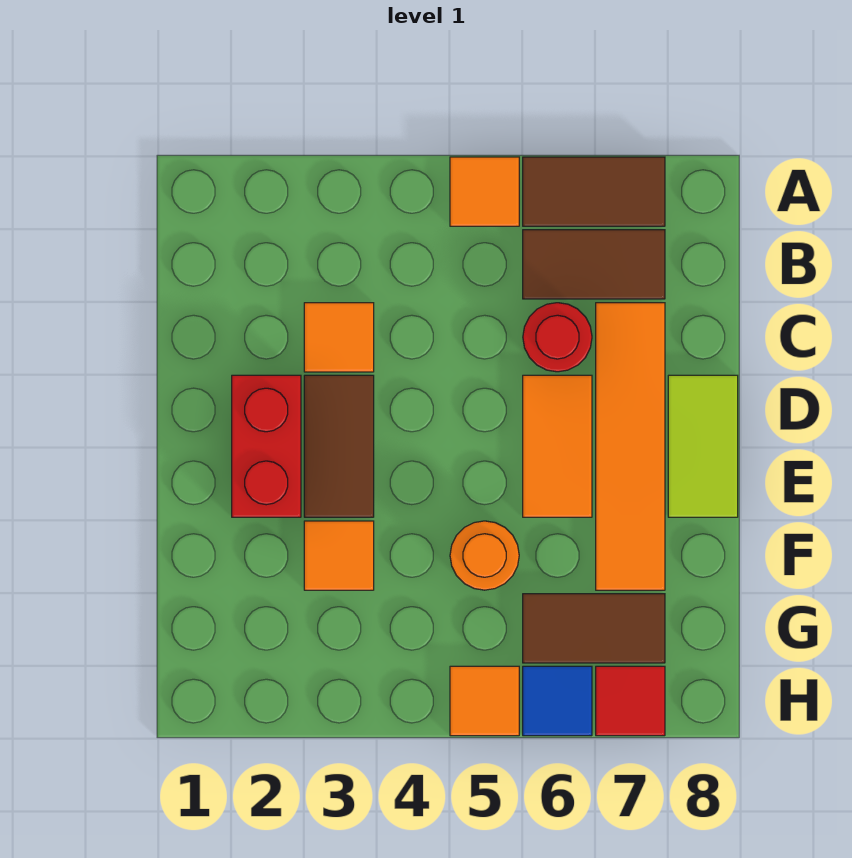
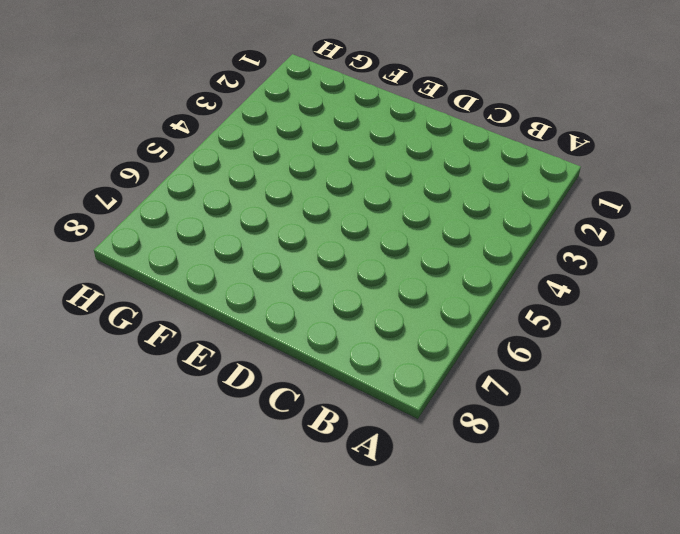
none -> orange tile A5 level 1
none -> brown tile A6:A7 level 1
none -> brown tile B6:B7 level 1

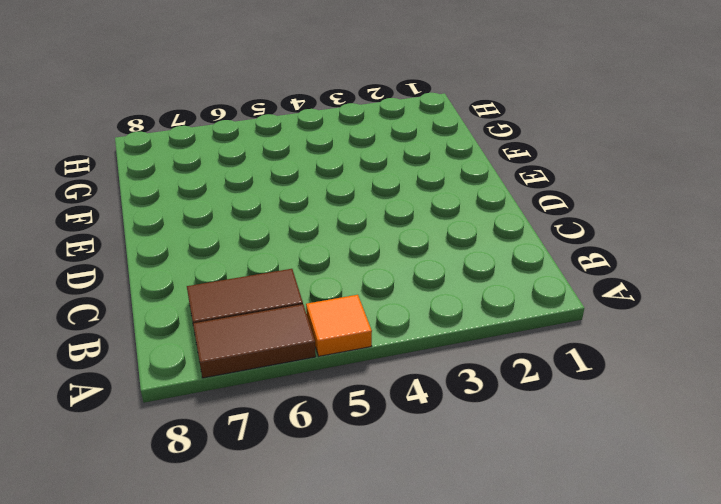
none -> orange tile C3 level 1
none -> red round brick C6 level 1
none -> orange tile C7:F7 level 1

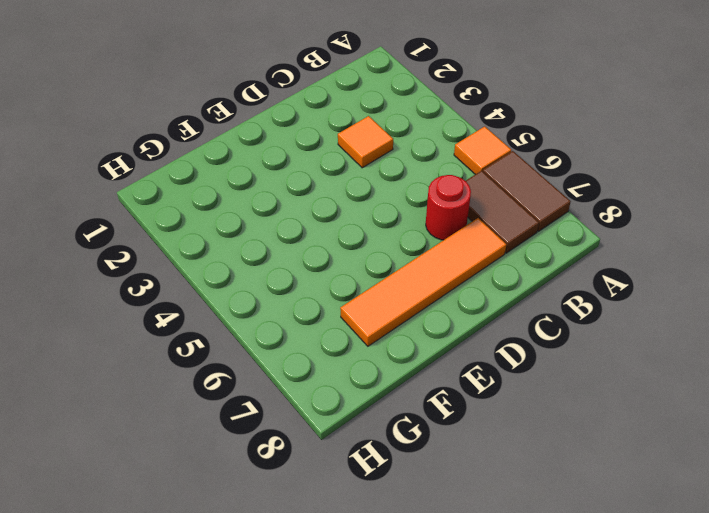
none -> red brick D2:E2 level 1
none -> brown tile D3:E3 level 1
none -> orange tile D6:E6 level 1

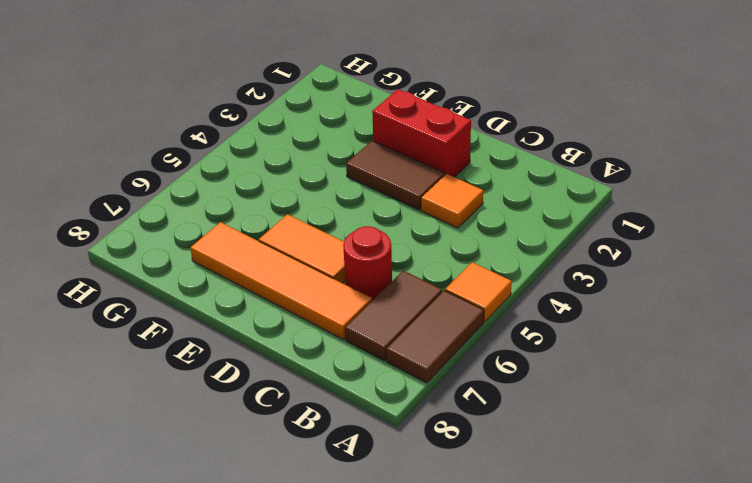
none -> lime tile D8:E8 level 1
none -> orange tile F3 level 1
none -> orange round brick F5 level 1

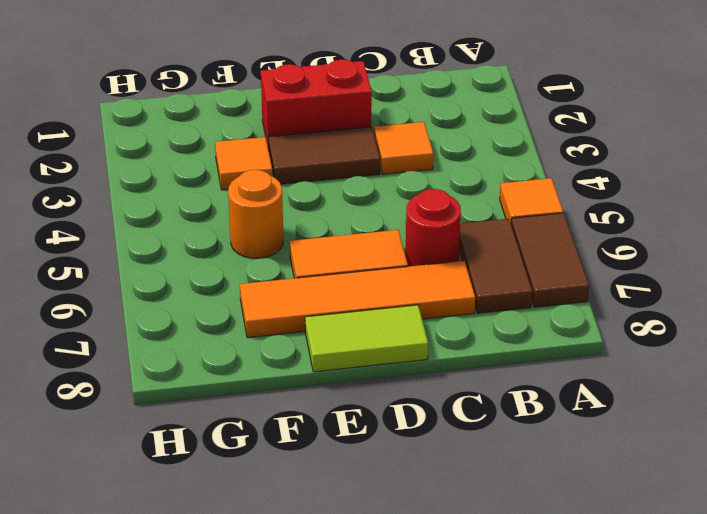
none -> brown tile G6:G7 level 1
none -> orange tile H5 level 1
none -> blue tile H6 level 1

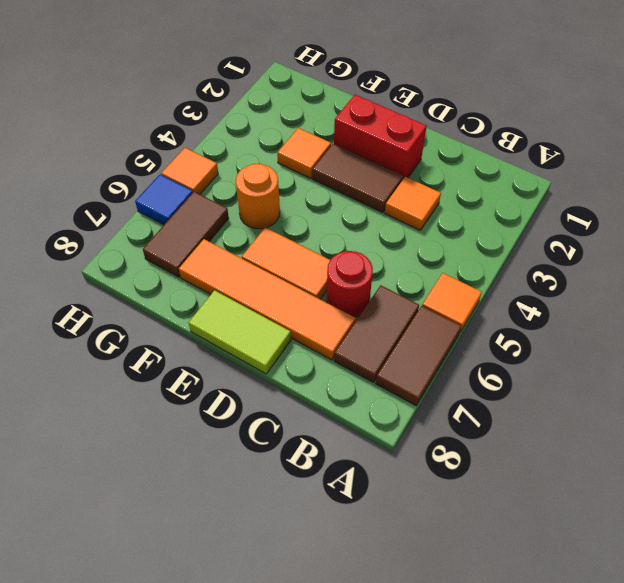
none -> red tile H7 level 1

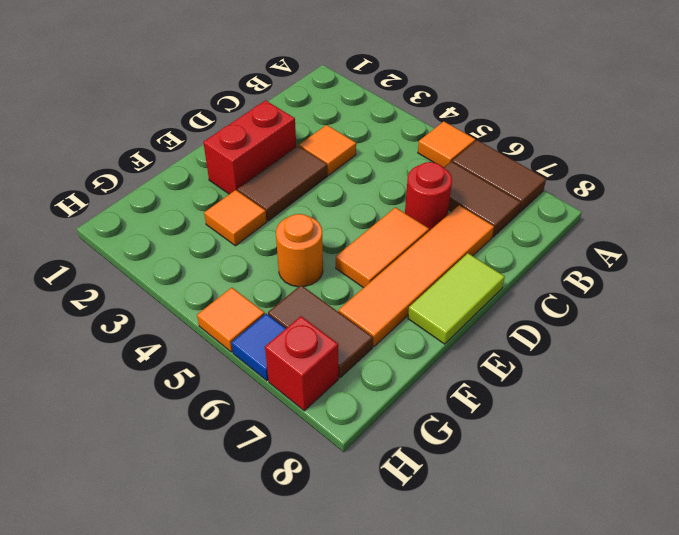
red brick H7 level 1 -> red tile H7 level 1

